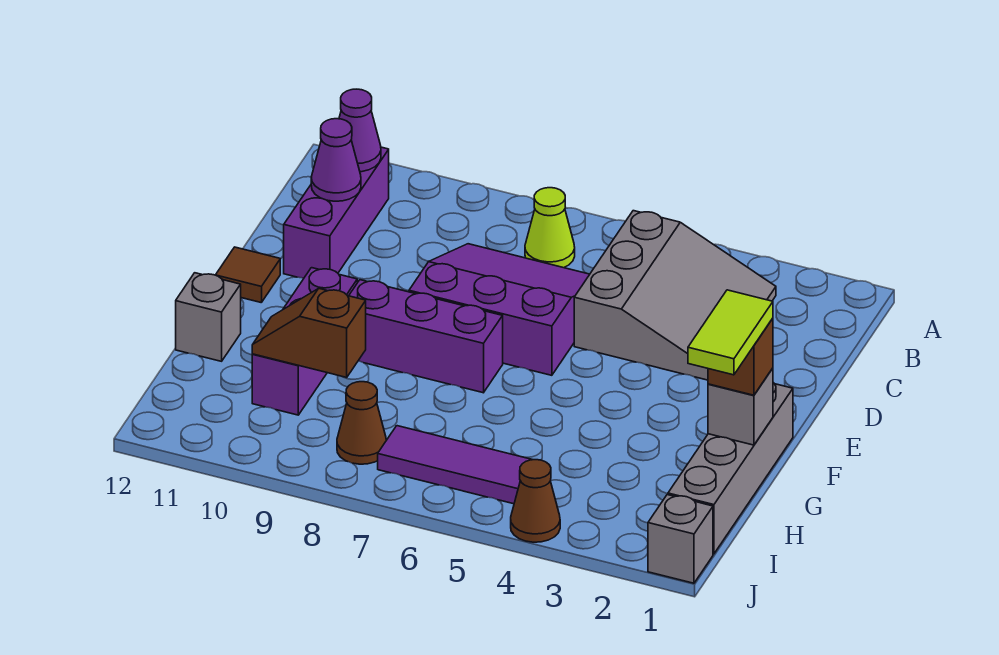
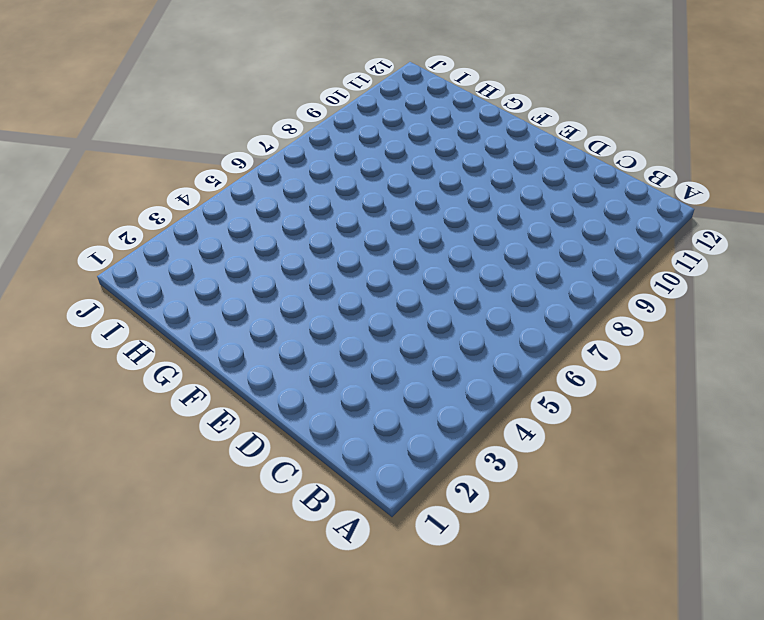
none -> grey slope B3:D5 level 1 top 5
none -> lime cone B7 level 1
none -> purple brick B11:D11 level 1

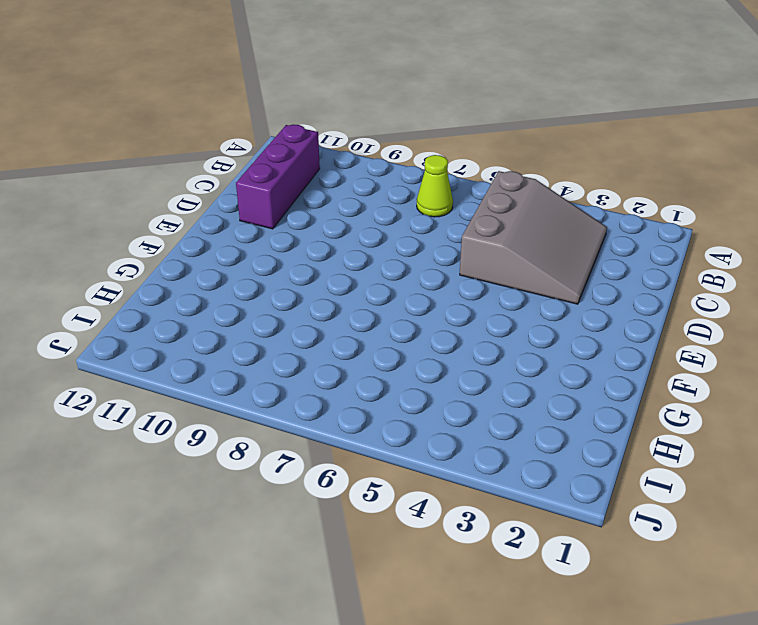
none -> purple slope C6:E8 level 1 top E
none -> brown tile E12 level 1
none -> grey brick F1:I1 level 1

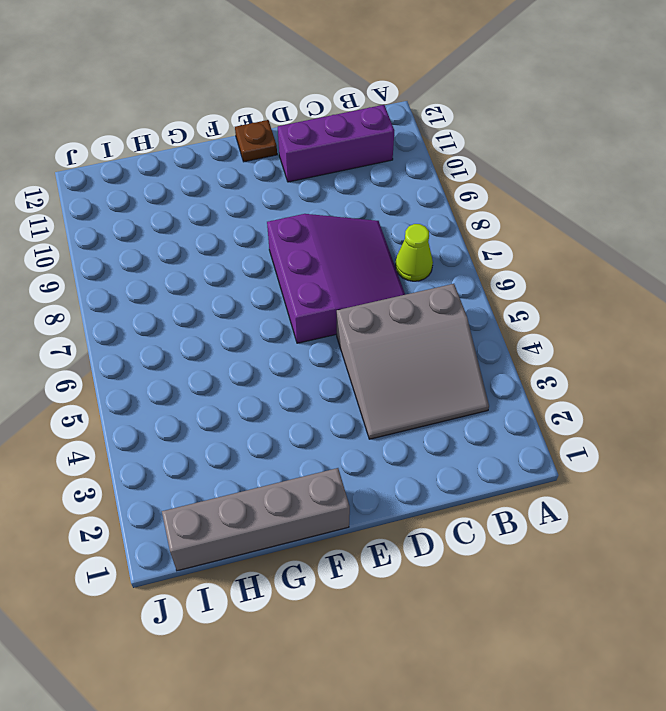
brown plate E12 level 1 -> brown tile E12 level 1
none -> purple brick F7:F9 level 1
none -> purple brick F10:H10 level 1
none -> grey brick G12 level 1

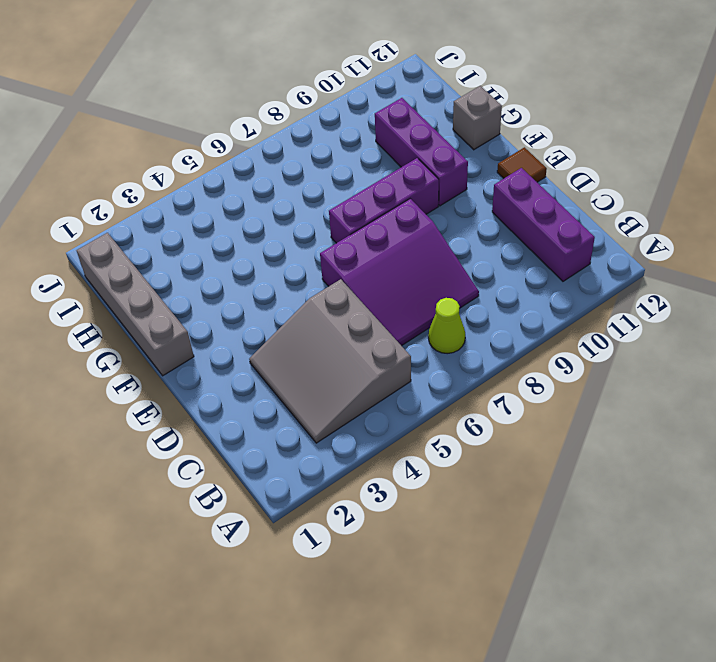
none -> purple tile I5:I7 level 1
none -> brown cone I8 level 1
none -> grey brick J1 level 1

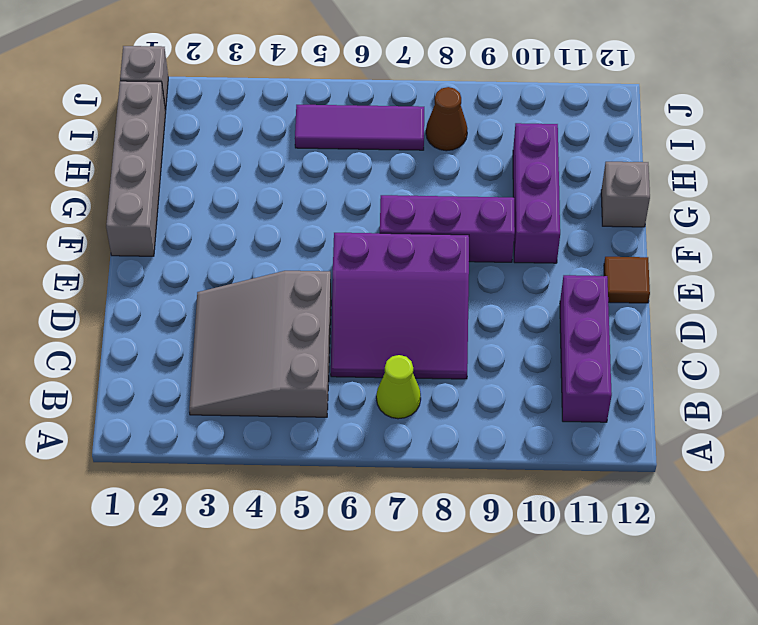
none -> brown cone J4 level 1
none -> purple cone B11 level 2
none -> purple cone C11 level 2

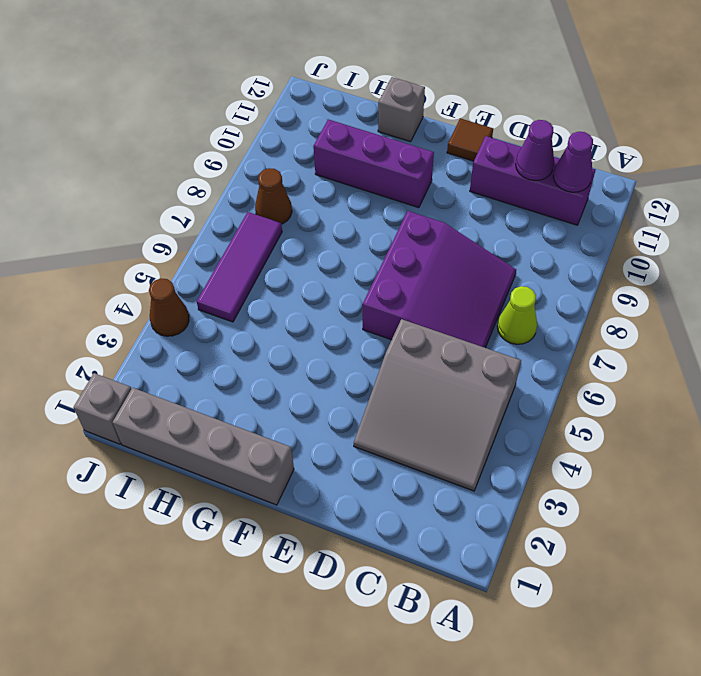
none -> purple brick F7:F9 level 1
none -> grey brick G1 level 2
none -> brown slope H9:H10 level 2 top 9

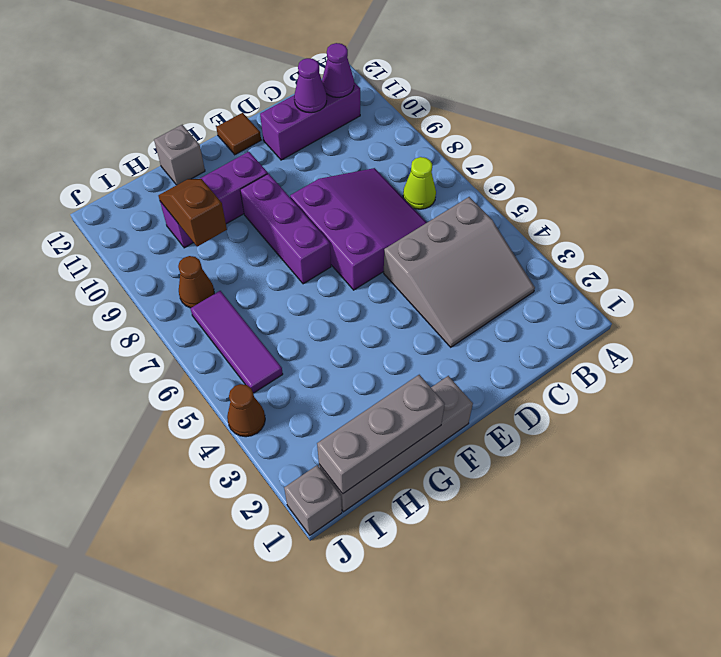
grey brick G1:I1 level 2 -> grey brick G1 level 2
none -> brown brick G1 level 3
none -> lime tile G1:H1 level 4

